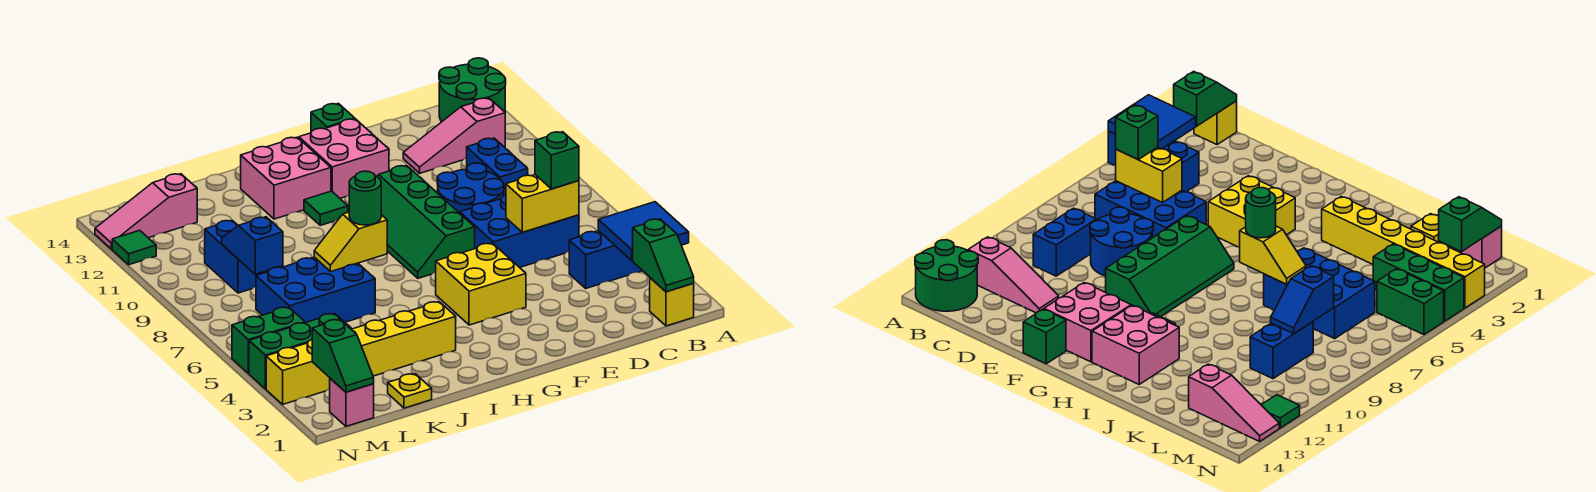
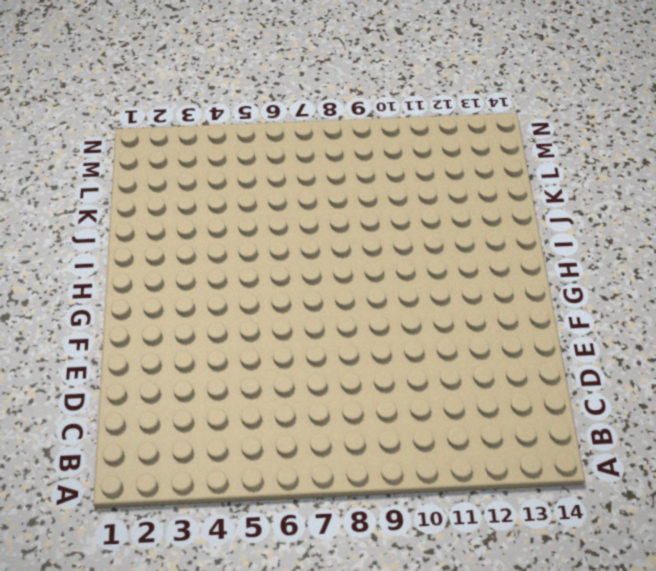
none -> blue brick A4:C4 level 1
none -> green round brick A13:B14 level 1
none -> yellow brick B1 level 1
none -> pink slope B12:D12 level 1 top B

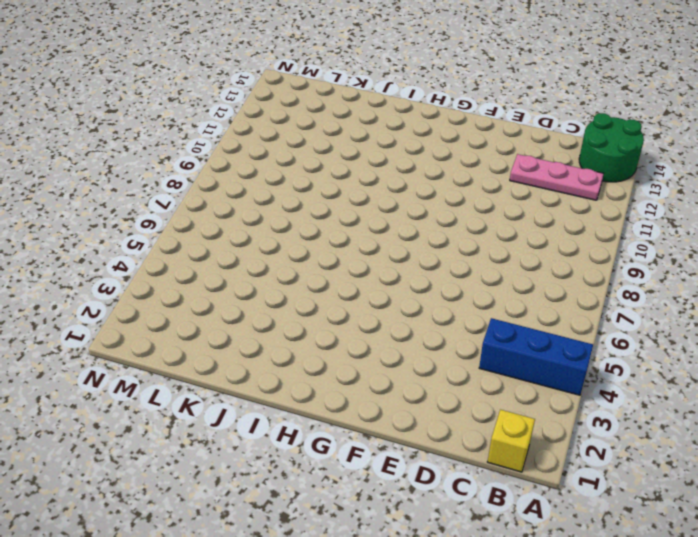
pink plate B12:D12 level 1 -> pink slope B12:D12 level 1 top B
none -> blue brick C6:E7 level 1
none -> blue brick C9:C10 level 1
none -> blue round brick D8:E9 level 1
none -> yellow brick F4:G5 level 1

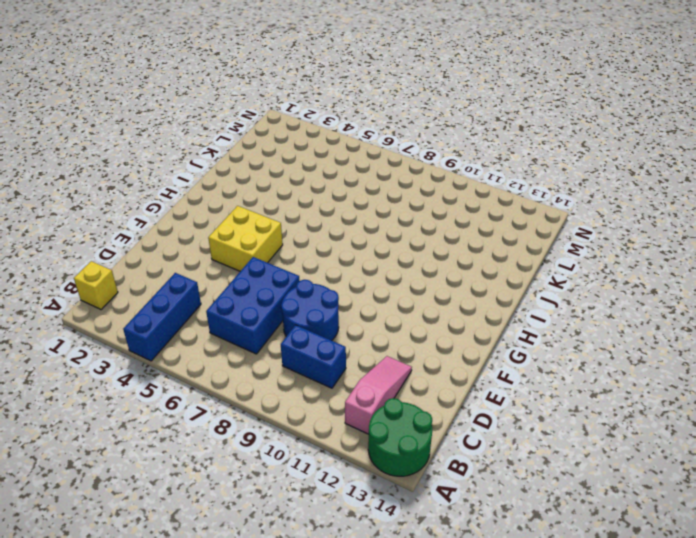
none -> green slope F7:G10 level 1 top F
none -> pink brick F12:G13 level 1
none -> green brick F14 level 1
none -> green tile H11 level 1

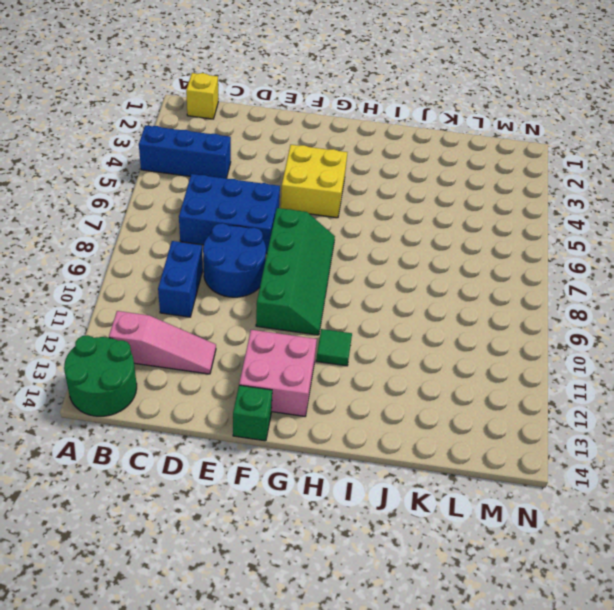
none -> pink brick H12:I13 level 1
none -> yellow brick I3:N3 level 1
none -> blue brick J6:L7 level 1
none -> yellow plate K1 level 1

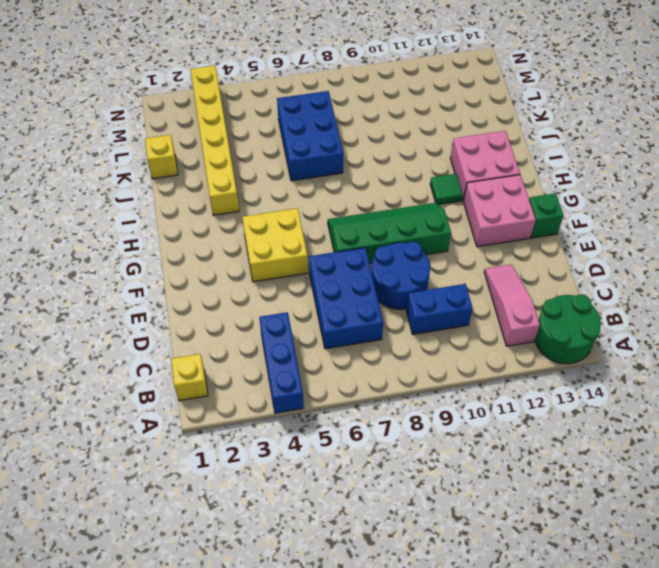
yellow brick K1 level 1 -> yellow plate K1 level 1
none -> green brick L4:N4 level 1
none -> blue brick L9:L10 level 1
none -> pink slope L13:N13 level 1 top L
none -> pink brick M1 level 1

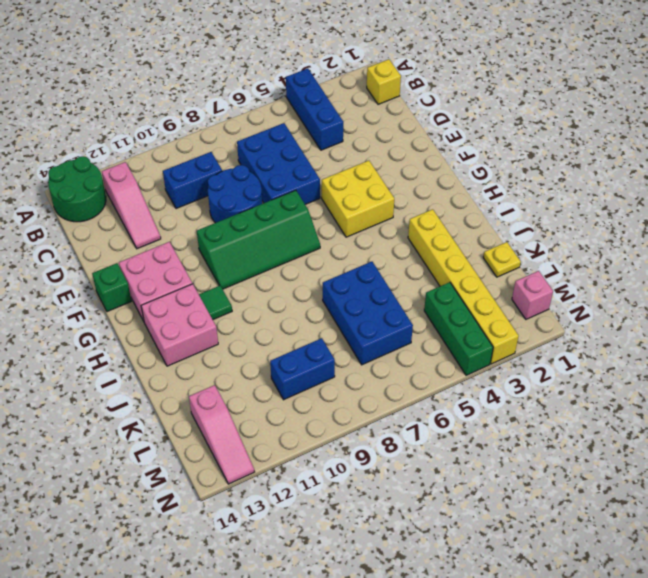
none -> green brick M5:N5 level 1
none -> green tile N12 level 1
none -> blue tile A3:B4 level 2
none -> green slope B1:B2 level 2 top 2

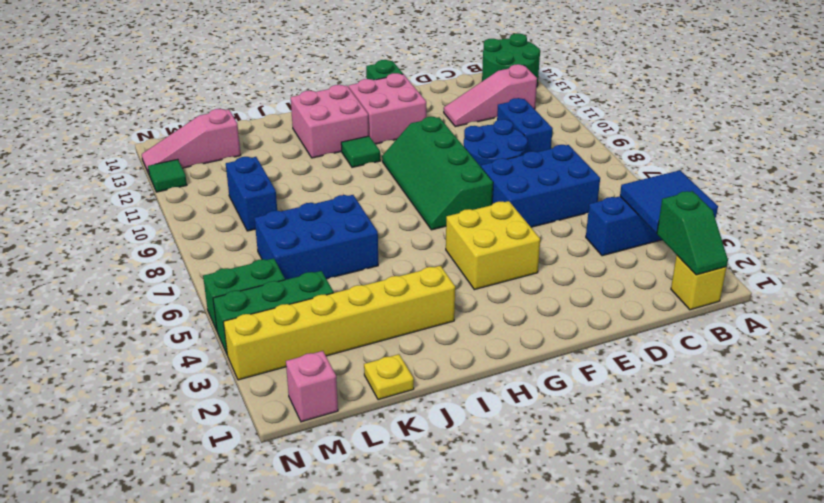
none -> yellow brick C6:D6 level 2
none -> yellow slope I7:J7 level 2 top I
none -> blue slope L8:L9 level 2 top 8
none -> green slope M1:M2 level 2 top 2

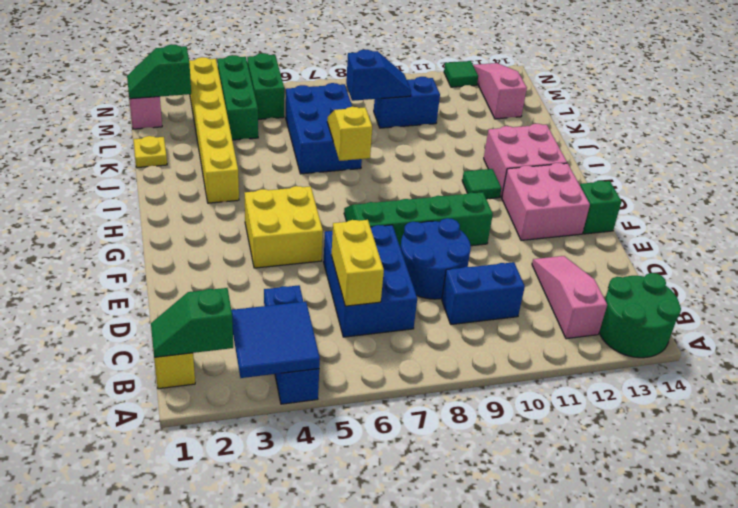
none -> green brick C6 level 3
none -> green round brick I7 level 3

